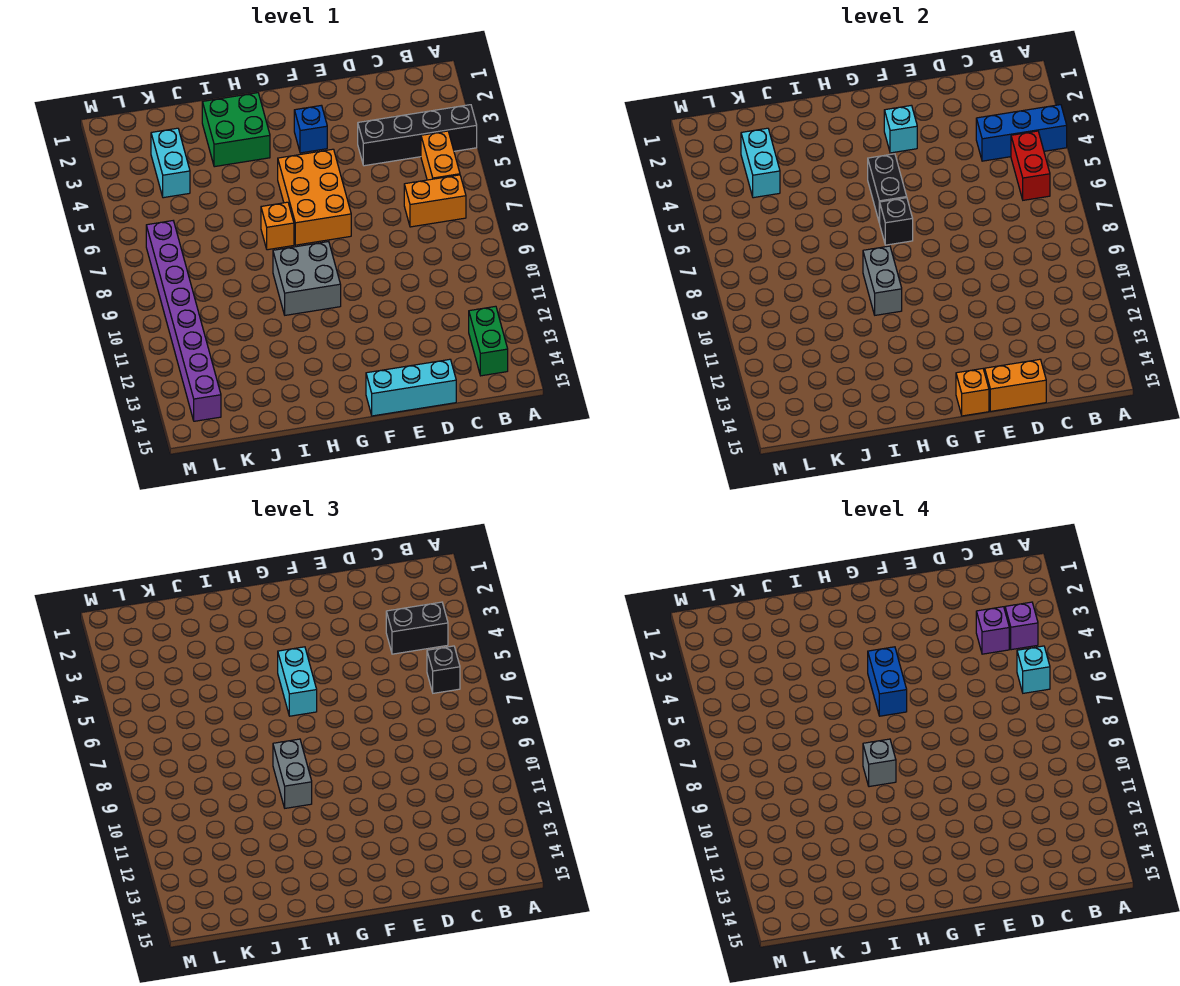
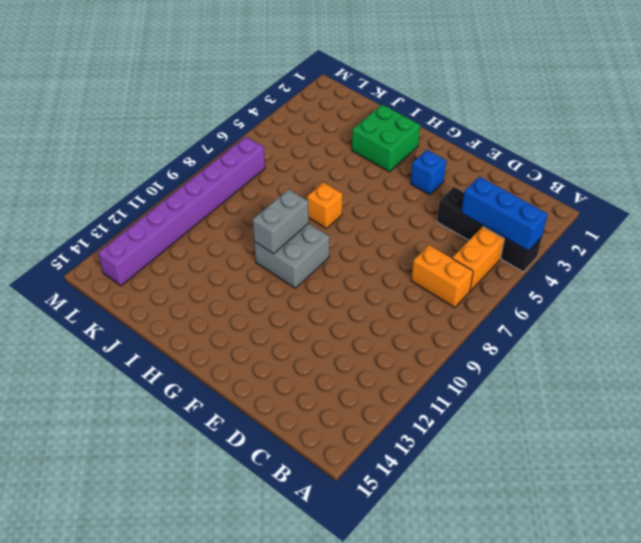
none -> green brick B13:B14 level 1
none -> cyan brick D15:F15 level 1
none -> orange brick F5:G7 level 1
none -> cyan brick K3:K4 level 1

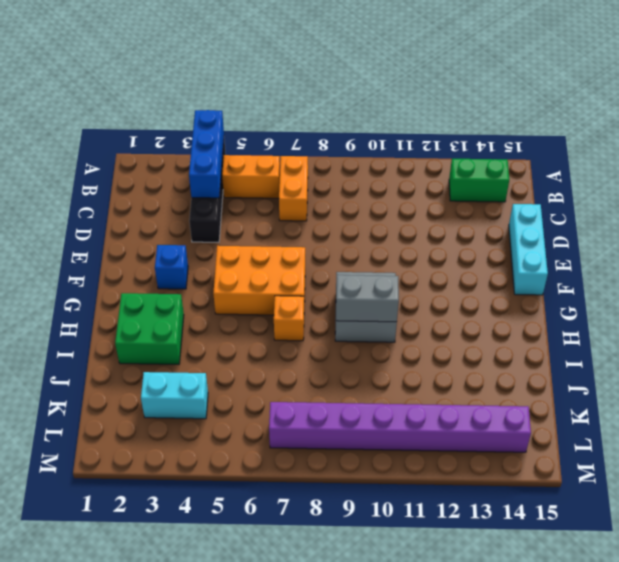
none -> red brick B5:B6 level 2
none -> orange brick D15:E15 level 2
none -> cyan brick F3 level 2
none -> orange brick F15 level 2

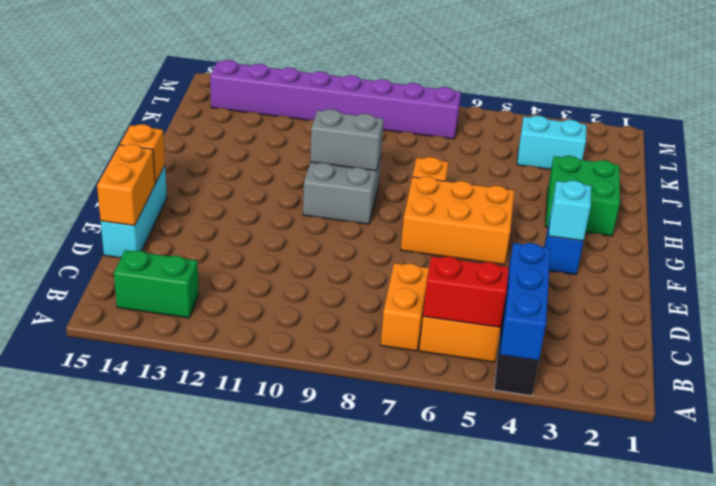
none -> black brick G5:G6 level 2
none -> black brick G7 level 2
none -> cyan brick K3:K4 level 2
none -> black brick B4:C4 level 3

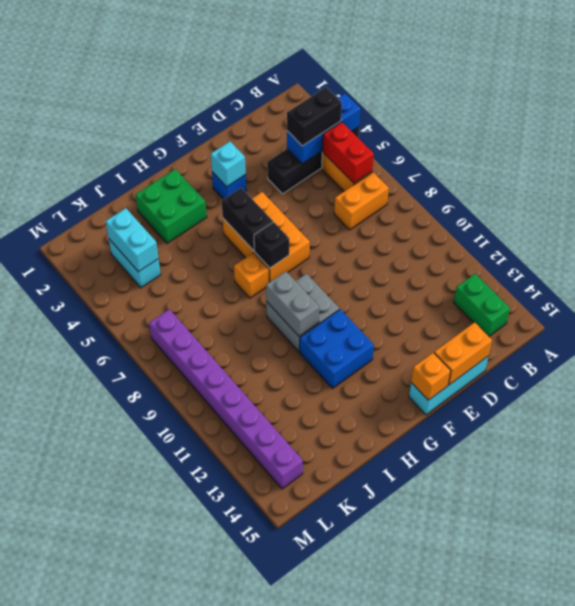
blue brick G11:H12 level 1 -> none
none -> black brick B6 level 3
none -> cyan brick G5:G6 level 3
none -> grey brick H9:H10 level 3
none -> purple brick B4 level 4

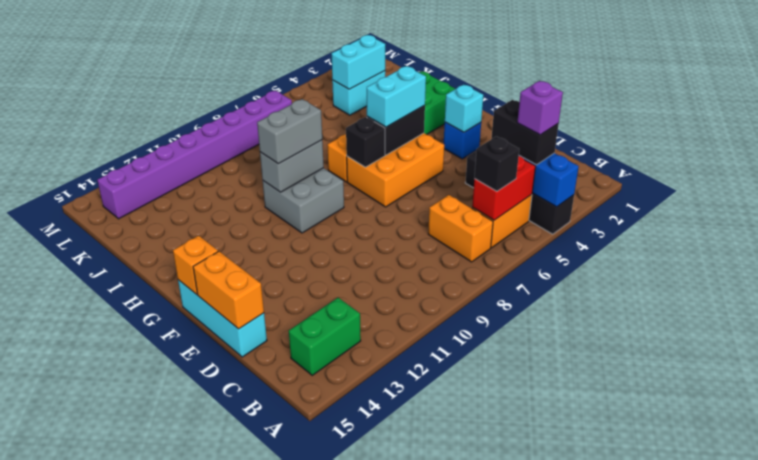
none -> cyan brick B6 level 4
none -> purple brick C4 level 4
none -> blue brick G5:G6 level 4
none -> grey brick H9 level 4

